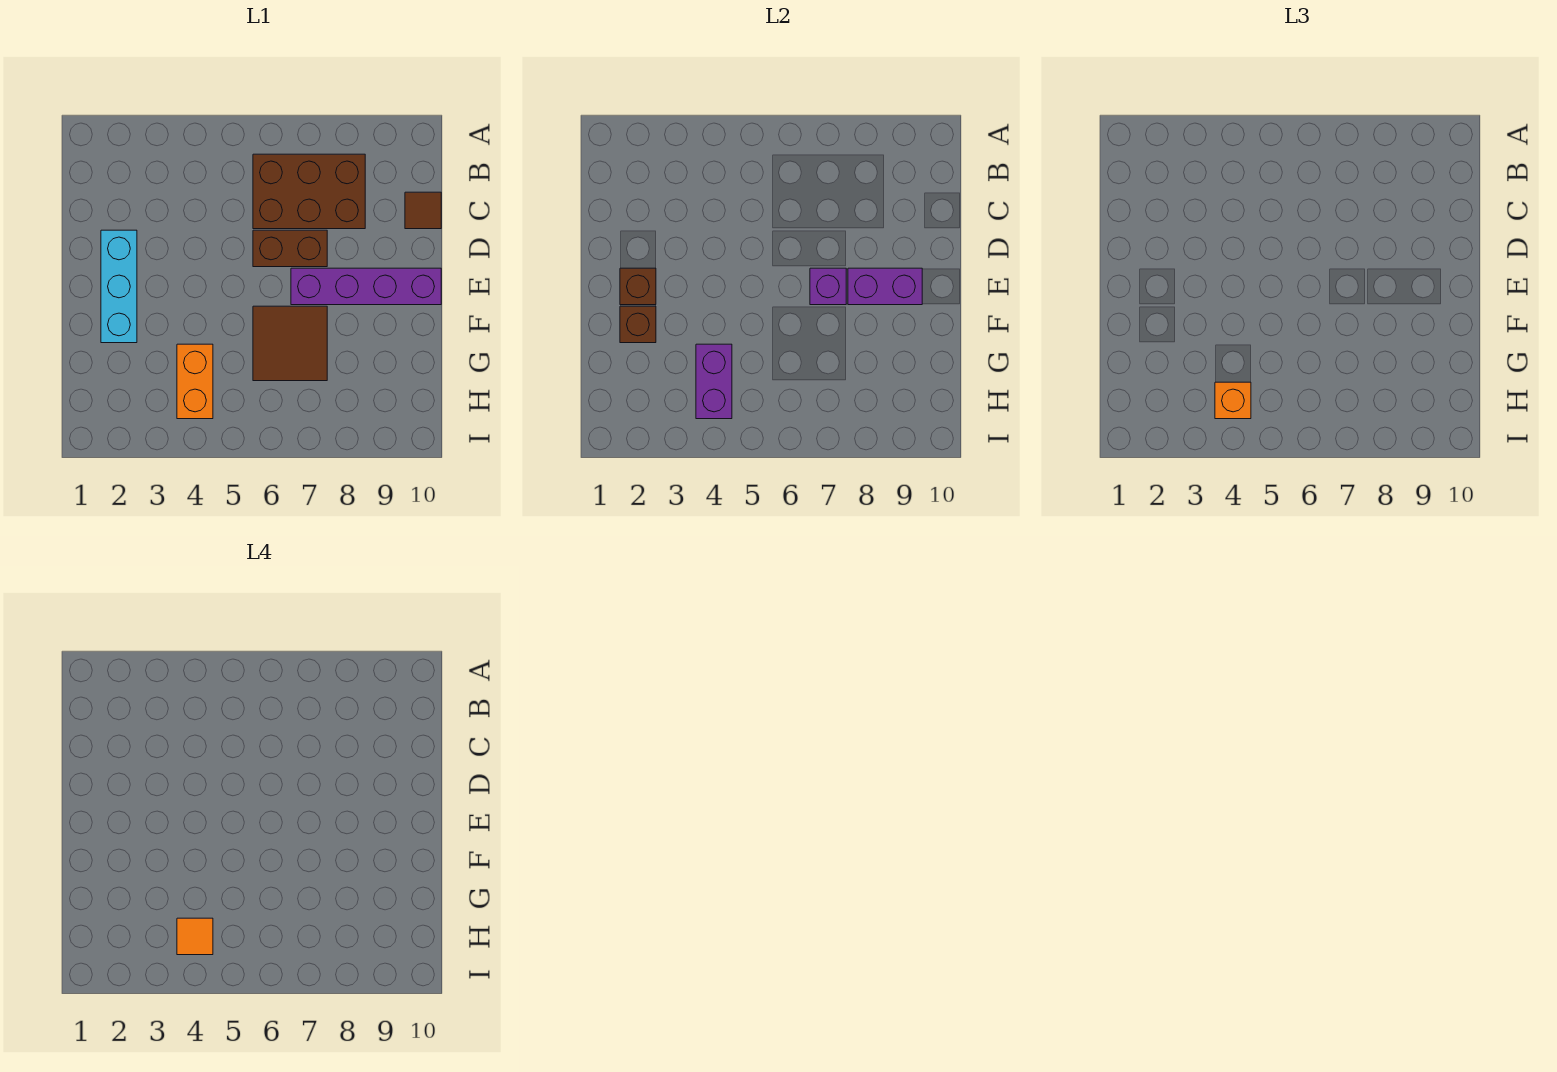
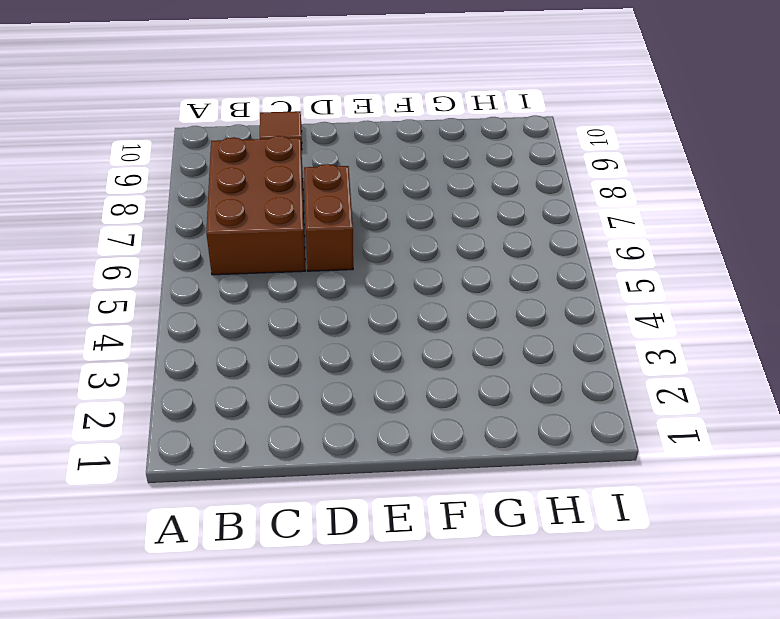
none -> cyan brick D2:F2 level 1
none -> purple brick E7:E10 level 1
none -> brown tile F6:G7 level 1

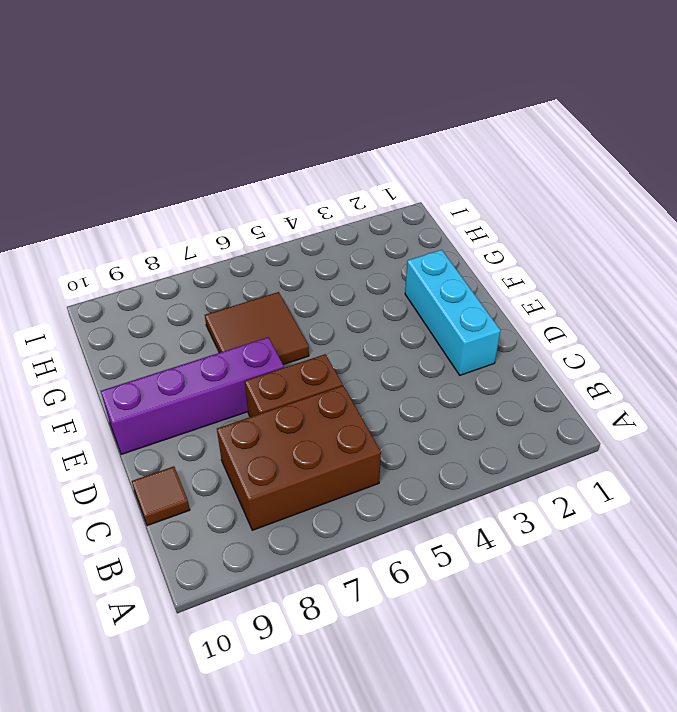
none -> orange brick G4:H4 level 1
none -> brown brick E2 level 2
none -> purple brick E7 level 2

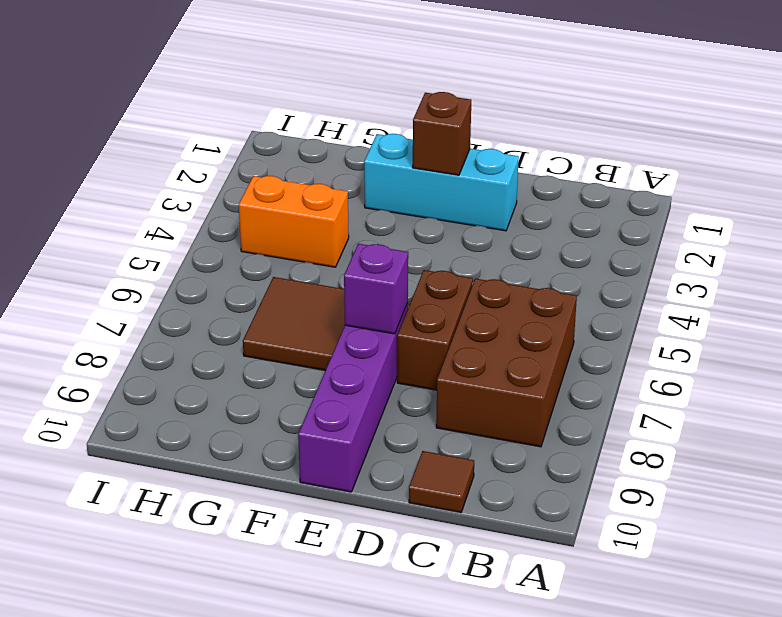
none -> purple brick E8:E9 level 2
none -> brown brick F2 level 2
none -> purple brick G4:H4 level 2

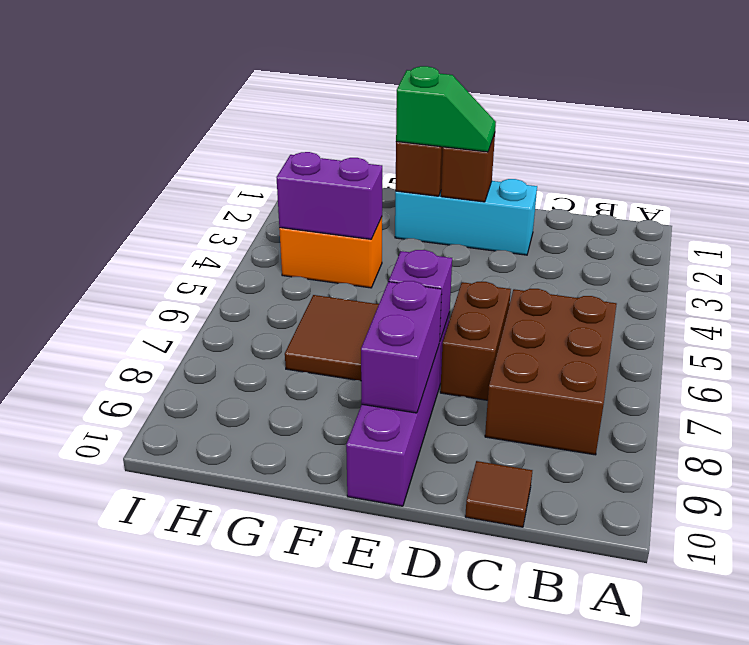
green slope E2:F2 level 3 top F -> none
none -> orange brick H4 level 3
none -> orange tile H4 level 4

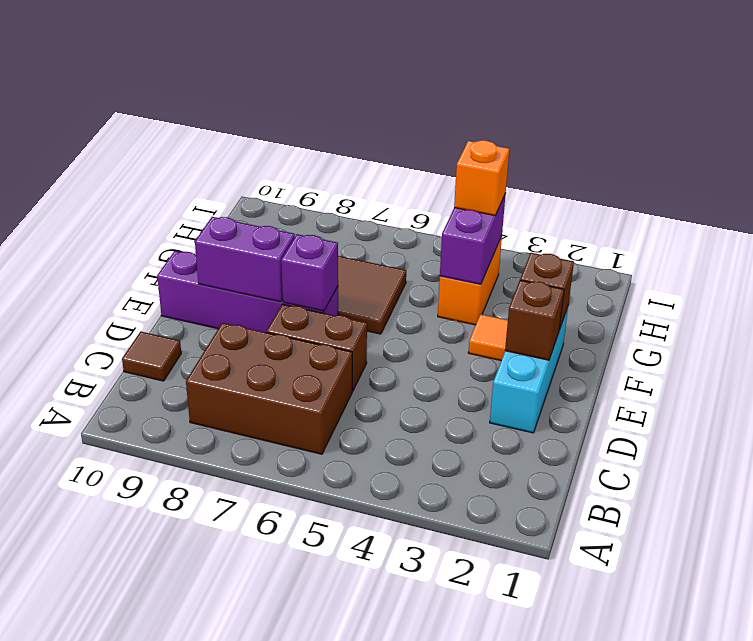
orange tile F3 level 1 -> orange tile H4 level 4

